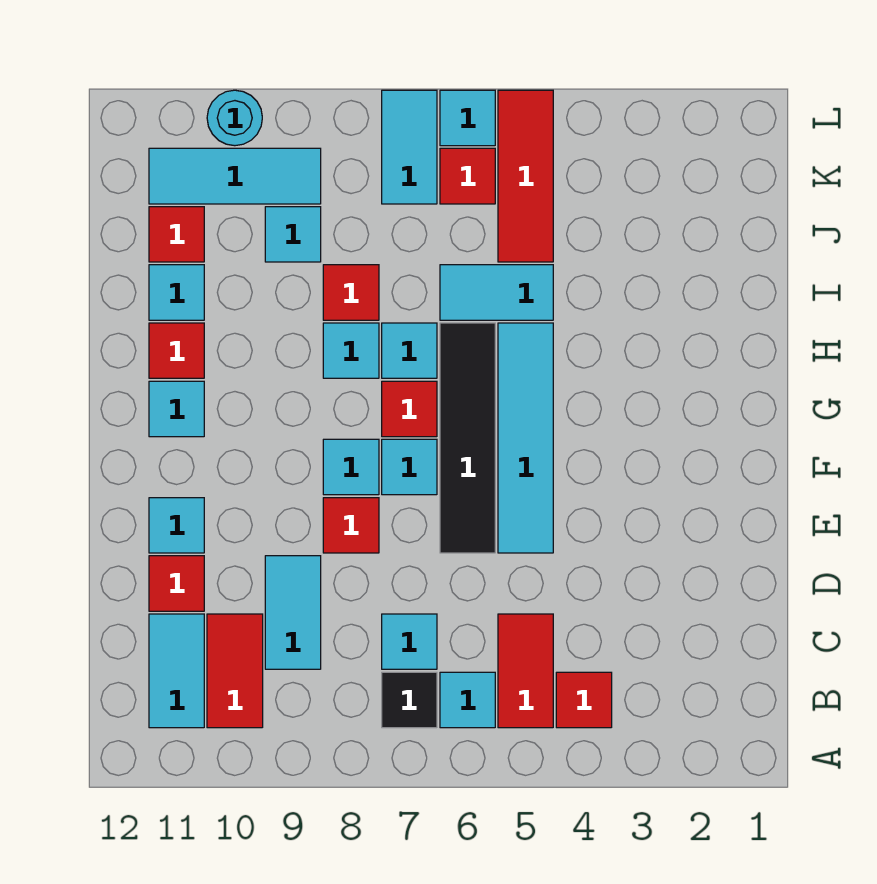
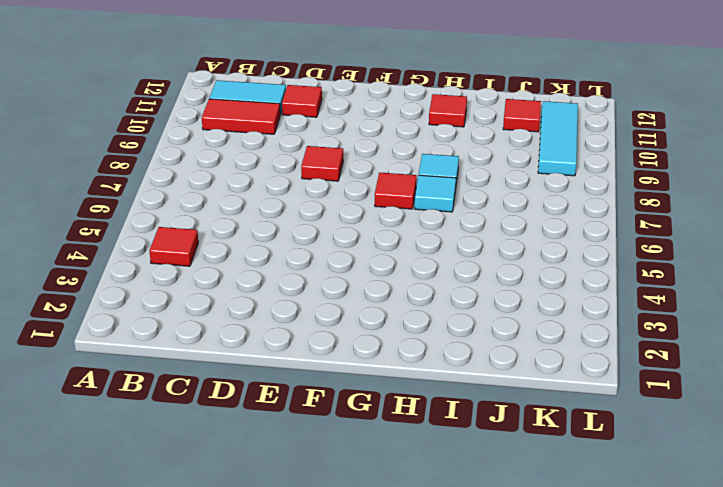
none -> red tile B5:C5 level 1
none -> cyan tile B6 level 1
none -> black tile B7 level 1
none -> cyan tile C7 level 1

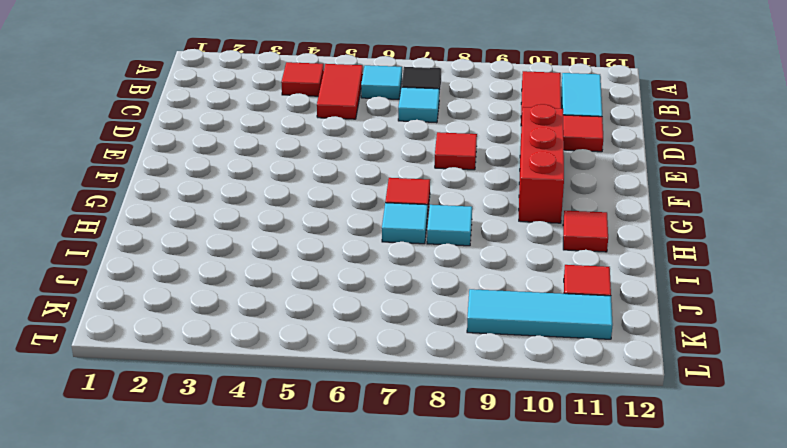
red brick E10:G10 level 1 -> none
none -> cyan tile C9:D9 level 1
none -> cyan tile E5:H5 level 1
none -> black tile E6:H6 level 1
none -> cyan tile E11 level 1

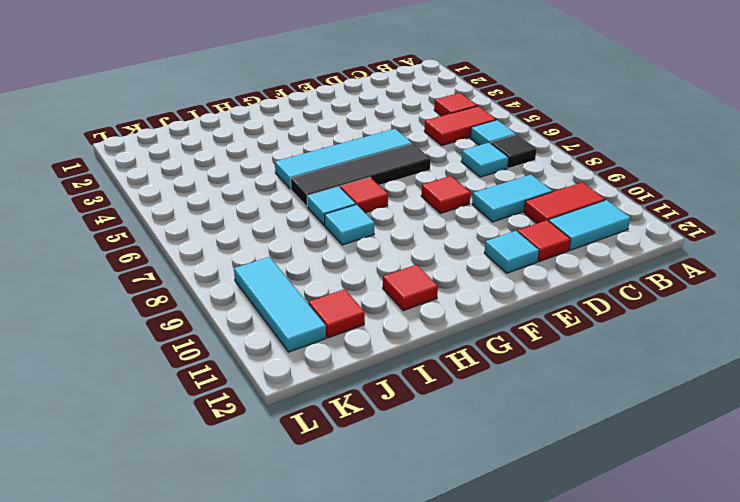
none -> cyan tile F7 level 1
none -> cyan tile F8 level 1
none -> cyan tile G11 level 1
none -> cyan tile I5:I6 level 1

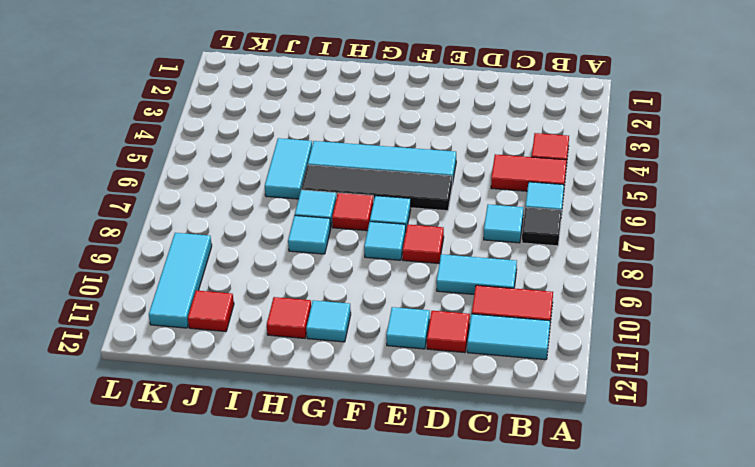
none -> red tile I8 level 1
none -> cyan tile I11 level 1
none -> red tile J5:L5 level 1
none -> cyan tile J9 level 1

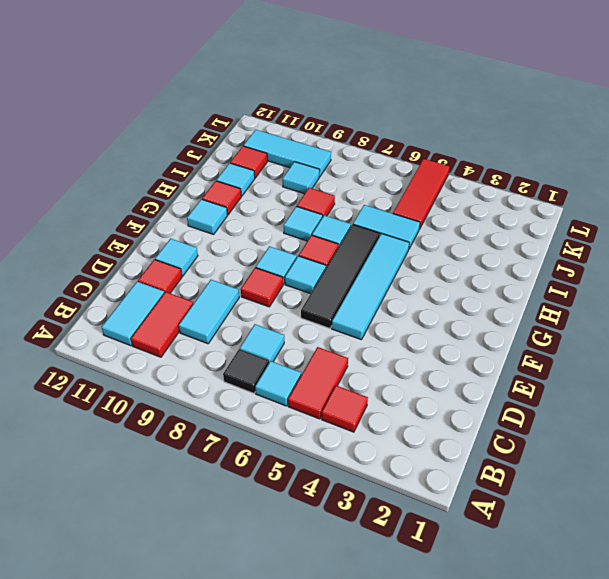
none -> red tile K6 level 1
none -> cyan tile K7:L7 level 1
none -> cyan tile L6 level 1
none -> cyan round brick L10 level 1

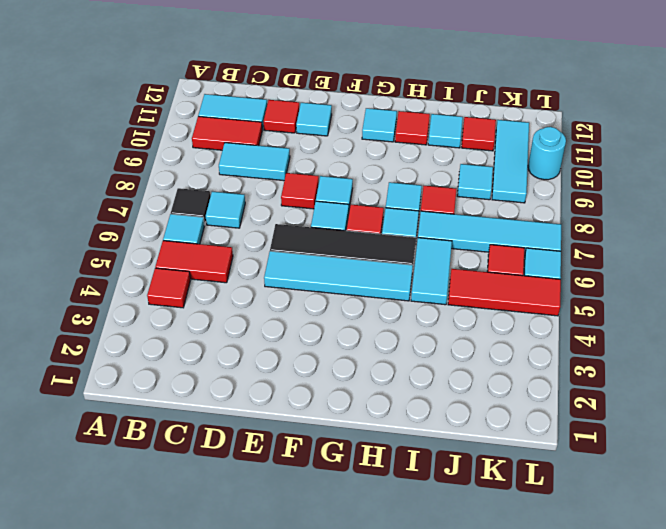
cyan tile I7:L7 level 1 -> cyan tile K7:L7 level 1

